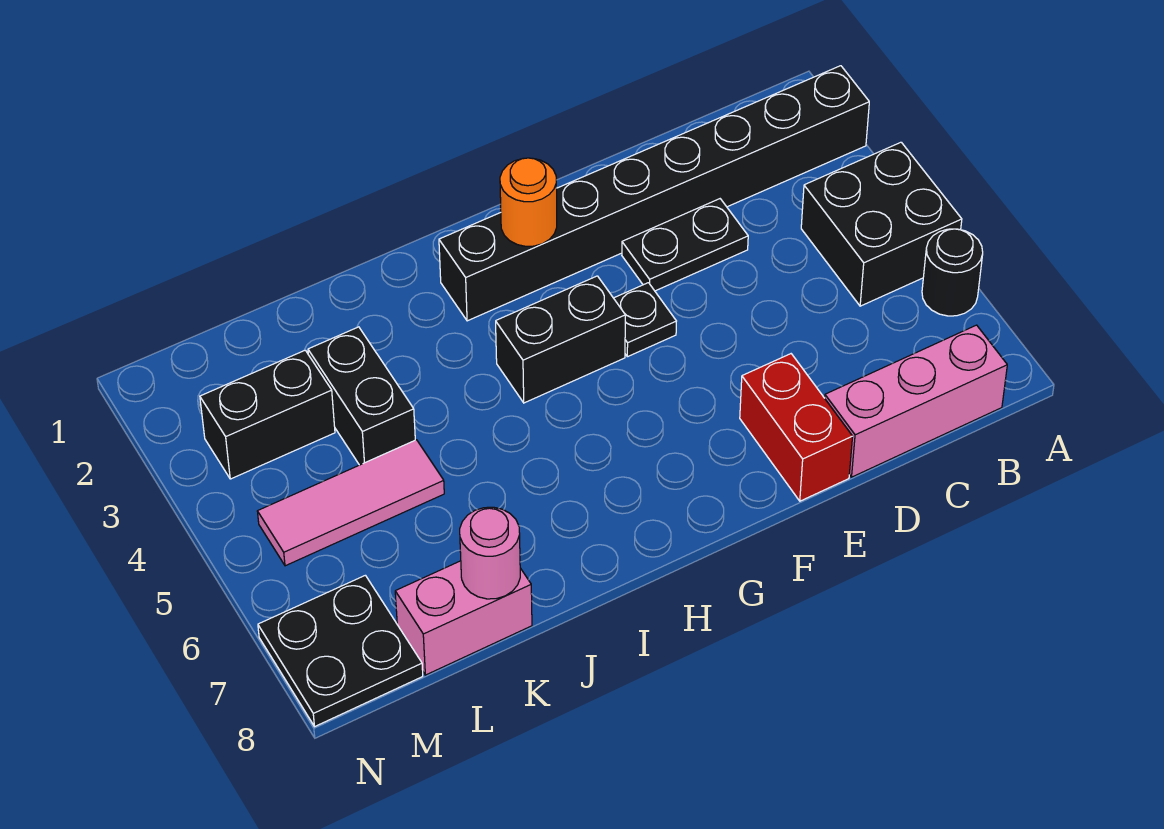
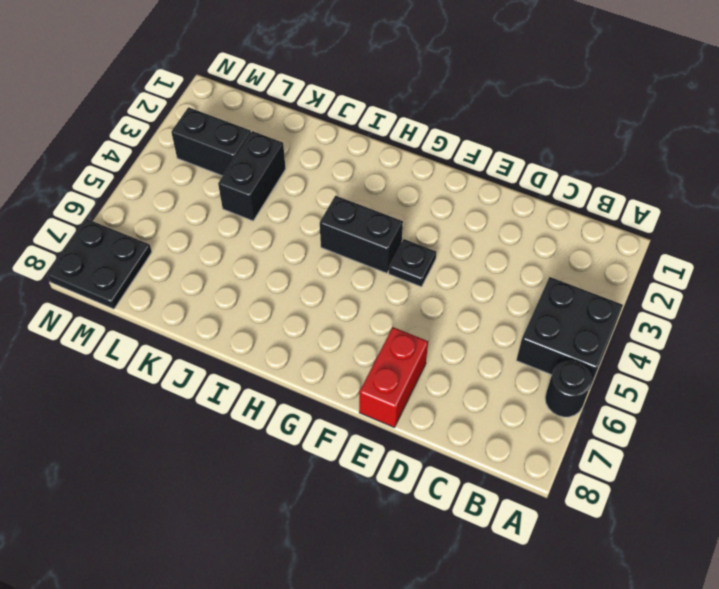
none -> black brick A2:H2 level 1
none -> pink brick B8:D8 level 1
none -> black plate D3:E3 level 1

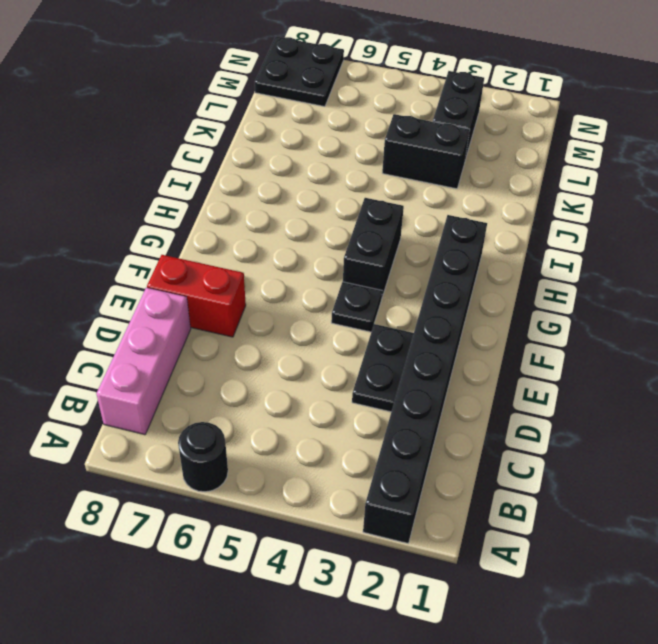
none -> black brick A4:B5 level 1
none -> pink tile K5:M5 level 1
none -> pink brick K8:L8 level 1

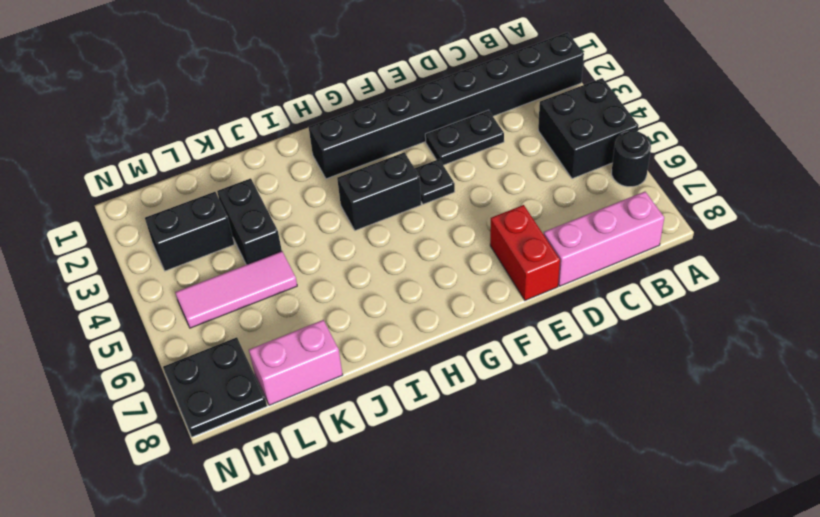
none -> orange round brick G2 level 2
none -> pink round brick K8 level 2

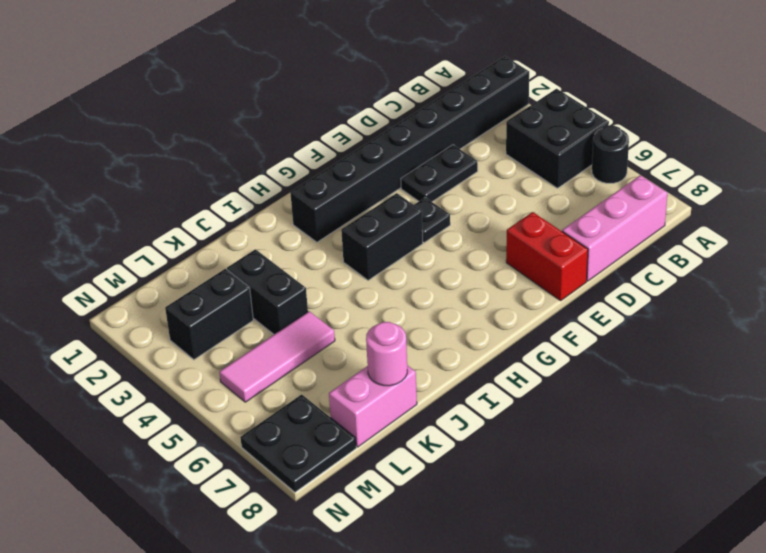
none -> orange round brick G2 level 2

